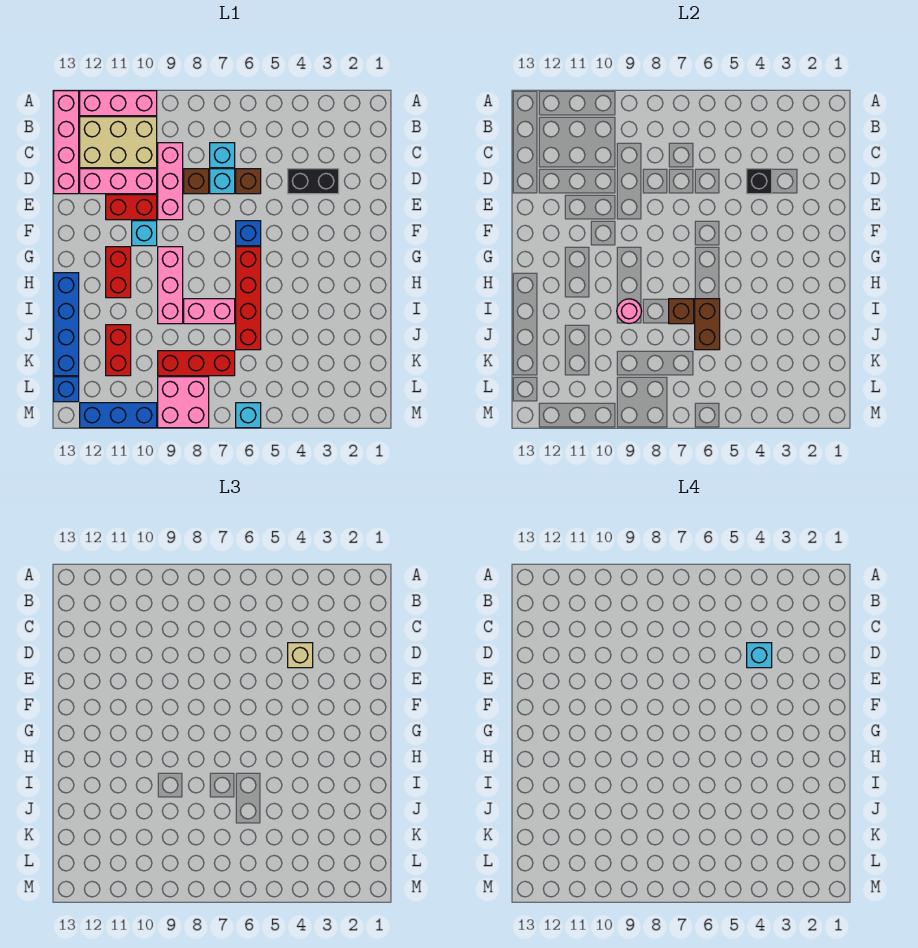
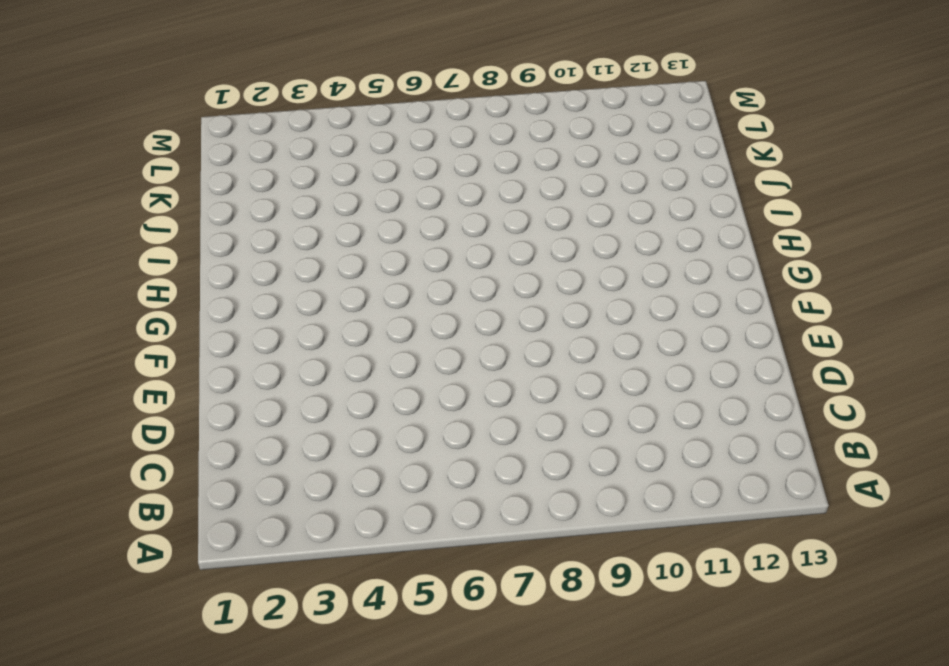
none -> pink brick A10:A12 level 1
none -> pink brick A13:D13 level 1
none -> tan brick B10:C12 level 1
none -> cyan brick C7 level 1

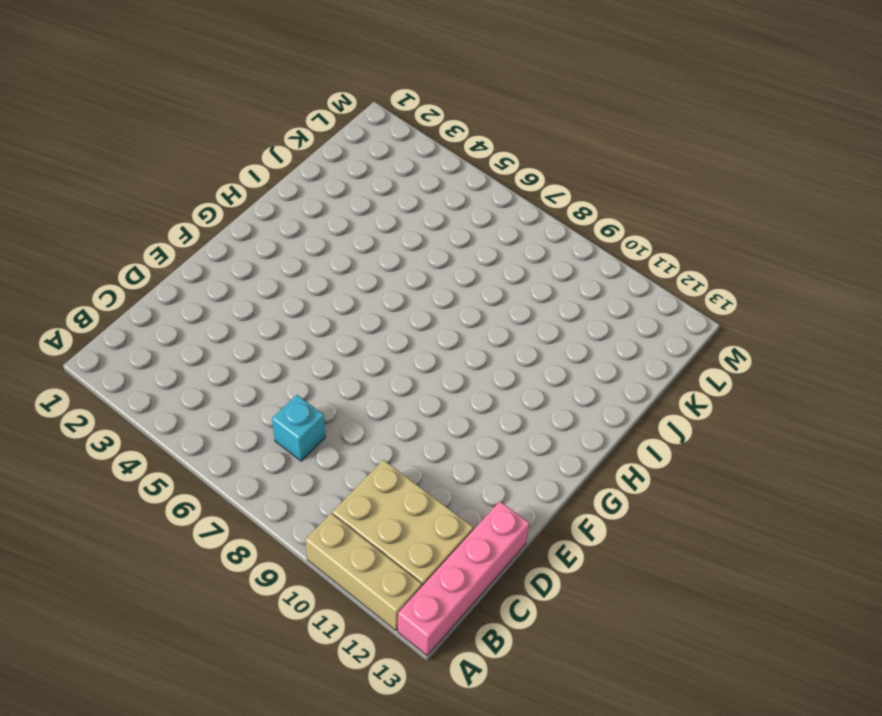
tan brick A10:A12 level 1 -> pink brick A10:A12 level 1
none -> pink brick C9:E9 level 1
none -> black brick D3:D4 level 1
none -> brown brick D6 level 1
none -> cyan brick D7 level 1

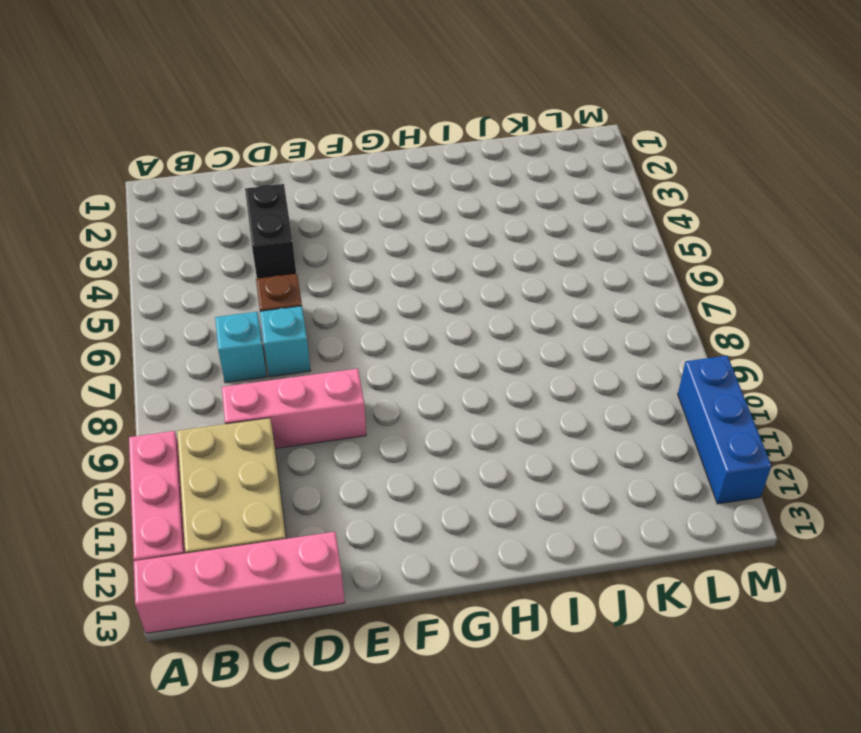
none -> brown brick D8 level 1
none -> pink brick D10:D12 level 1
none -> red brick E10:E11 level 1
none -> blue brick F6 level 1

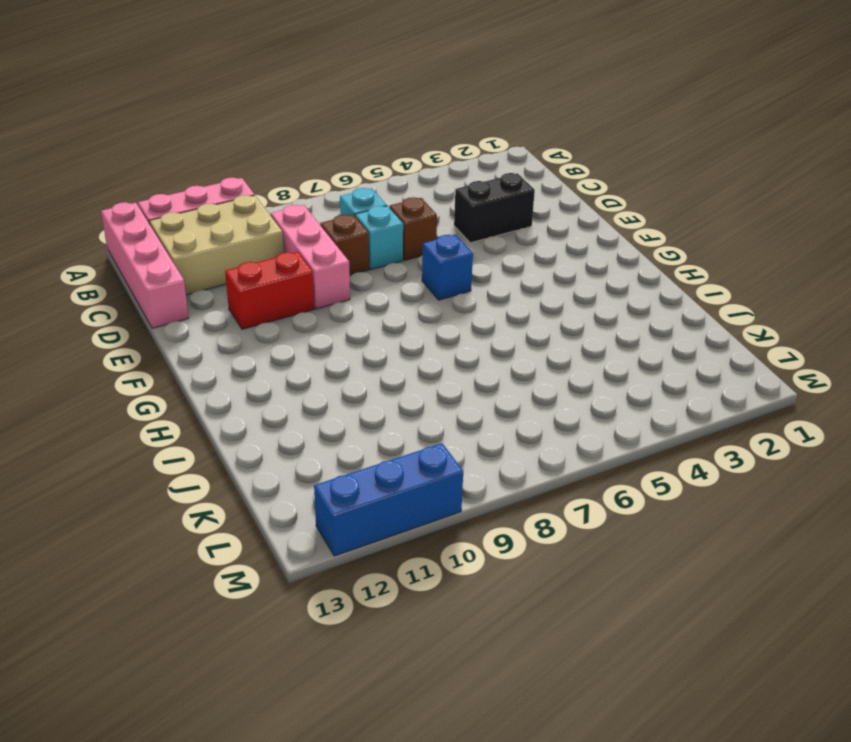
none -> pink brick D10:D12 level 1
none -> cyan brick F10 level 1
none -> red brick G6:J6 level 1
none -> pink brick G9:I9 level 1

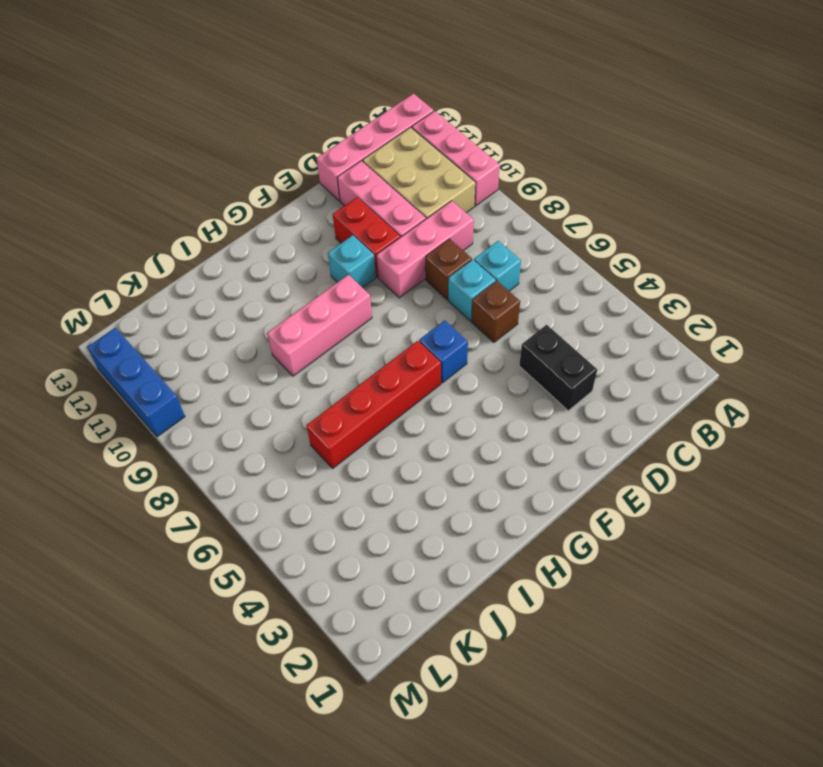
none -> red brick G11:H11 level 1
none -> blue brick H13:K13 level 1
none -> pink brick I7:I8 level 1
none -> red brick J11:K11 level 1

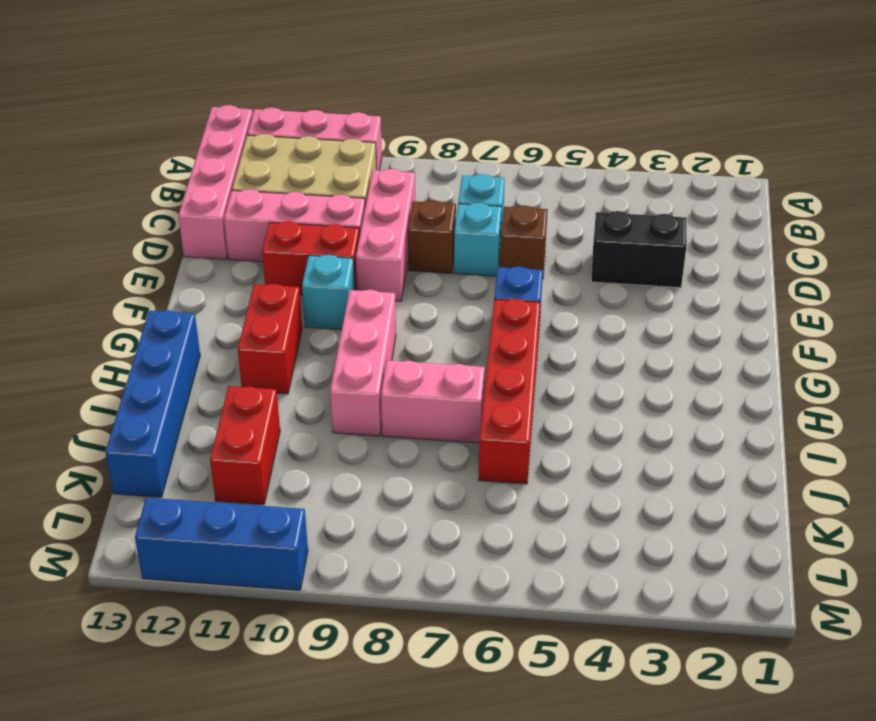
none -> red brick K7:K9 level 1
none -> pink brick L8:M9 level 1
none -> blue brick L13 level 1
none -> cyan brick M6 level 1

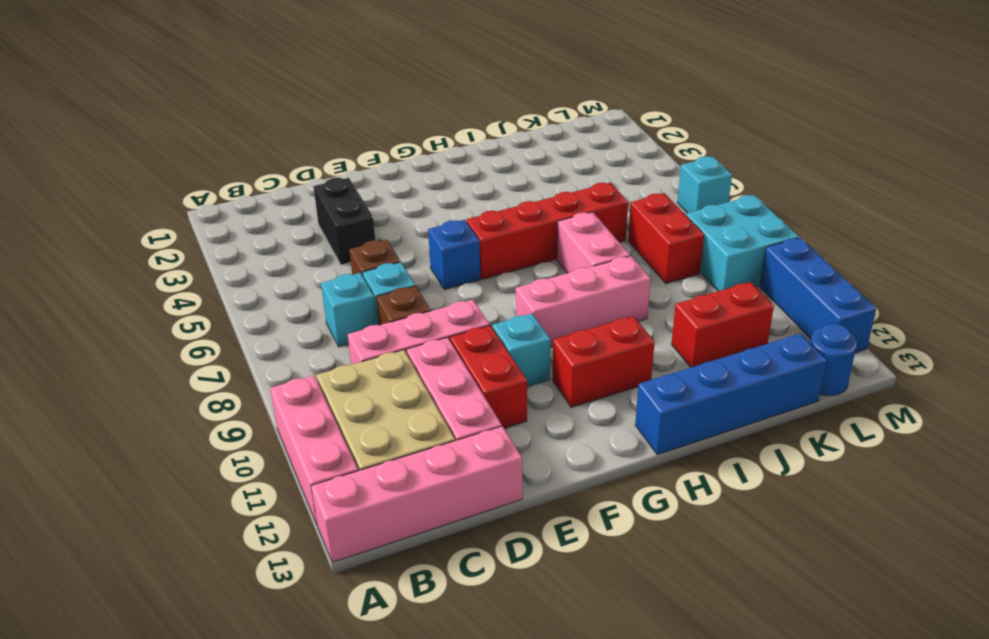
red brick K7:K8 level 1 -> red brick K7:K9 level 1
cyan brick L8:M9 level 1 -> pink brick L8:M9 level 1
blue round brick L13 level 1 -> blue brick L13 level 1
none -> black brick D4 level 2
none -> brown brick I6:J6 level 2
none -> brown brick I7 level 2
none -> pink round brick I9 level 2

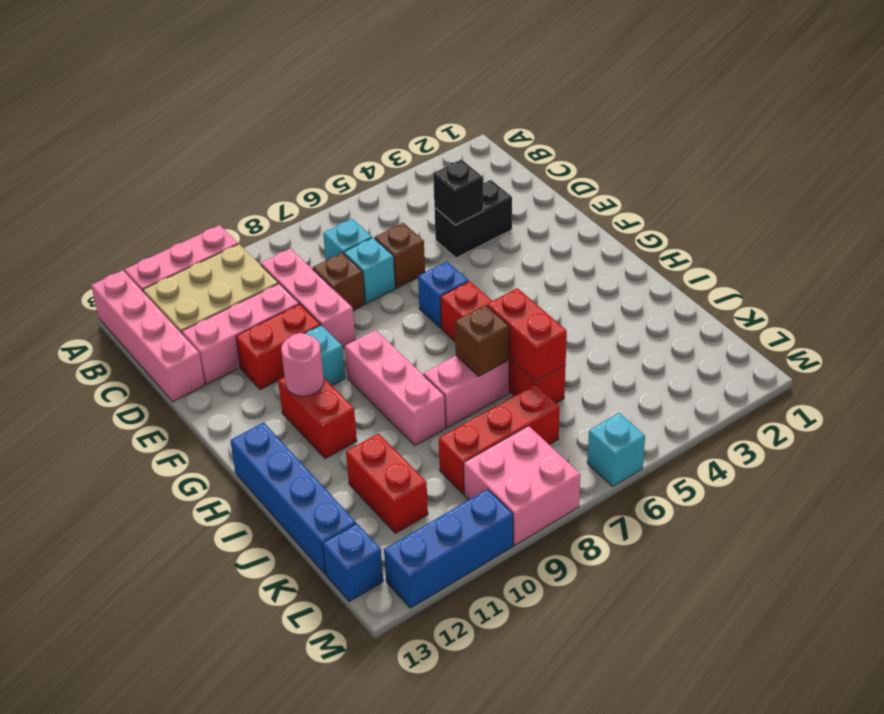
pink round brick G11 level 2 -> pink round brick I9 level 2
red brick I6:J6 level 2 -> brown brick I6:J6 level 2
none -> tan brick D4 level 3
none -> cyan brick D4 level 4

